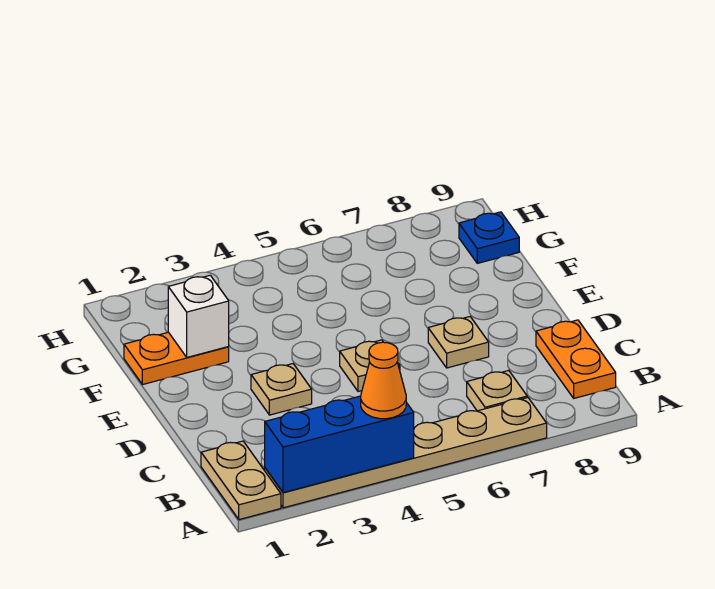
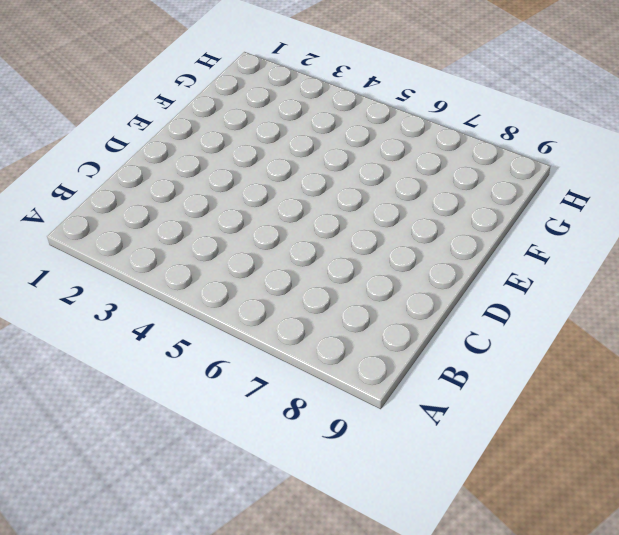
none -> tan plate A1:B1 level 1
none -> tan plate A2:A7 level 1
none -> tan plate B7 level 1

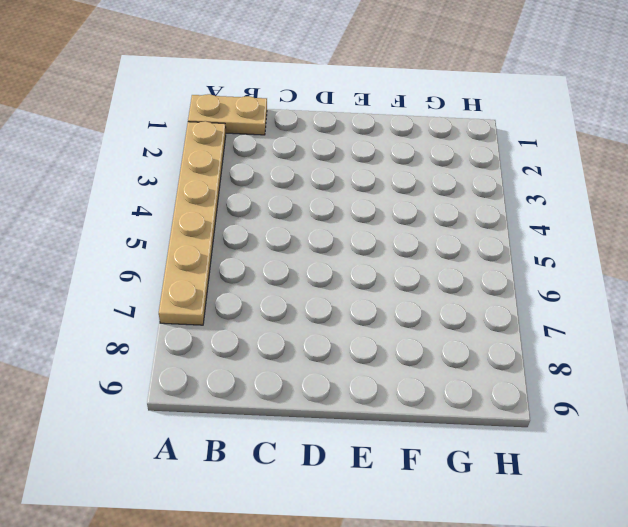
none -> tan plate B7 level 1
none -> orange plate B9:C9 level 1
none -> tan plate D3 level 1

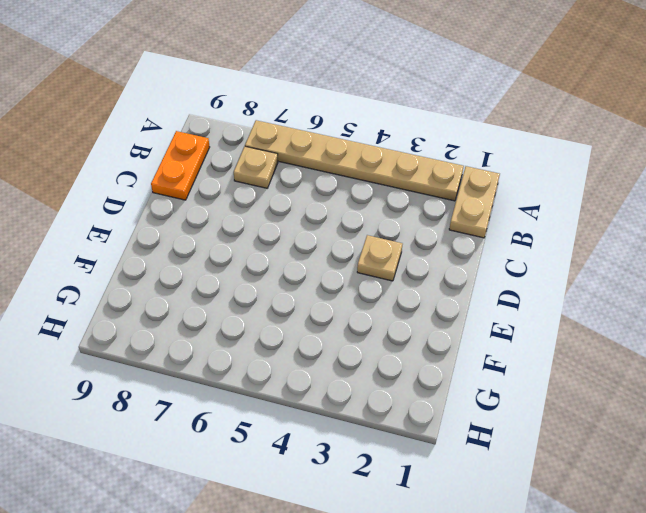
none -> tan plate D5 level 1
none -> tan plate D7 level 1
none -> orange plate F1:F2 level 1

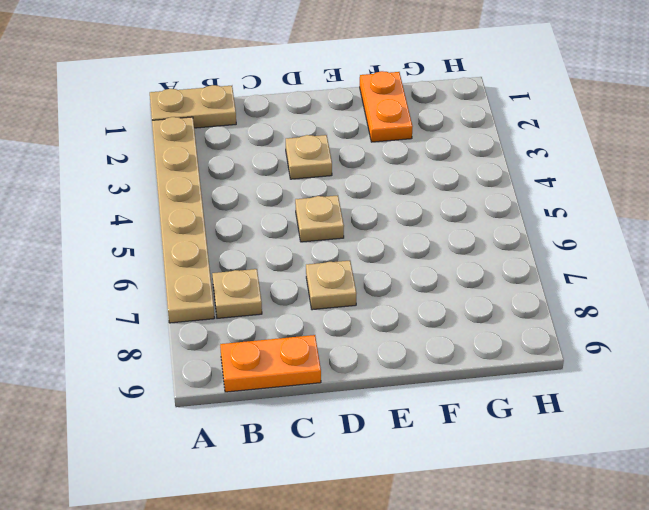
none -> blue plate G9 level 1
none -> blue brick A2:A4 level 2
none -> white brick F2 level 2

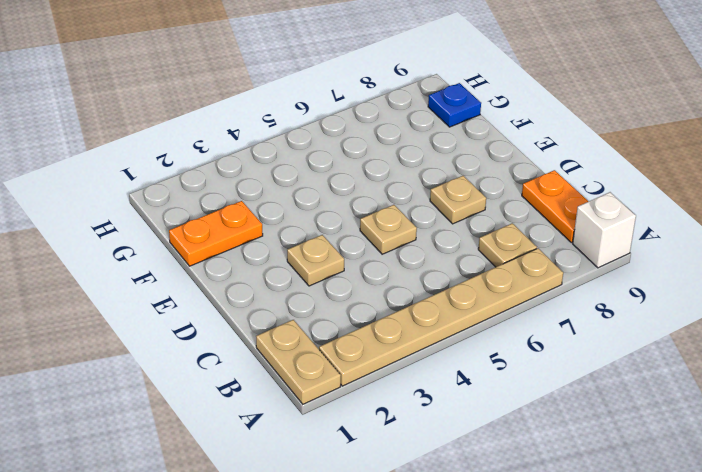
white brick A9 level 1 -> white brick F2 level 2
none -> blue brick A2:A4 level 2
none -> orange cone A4 level 3

